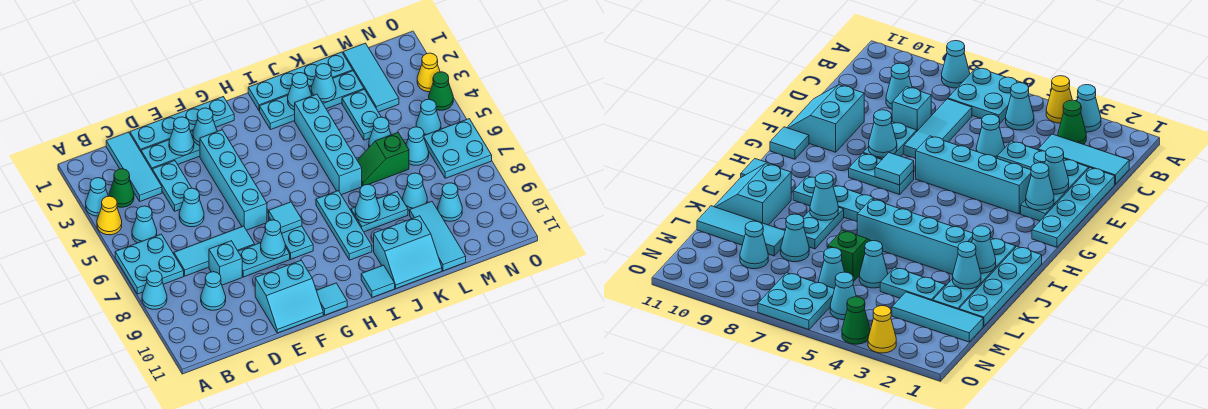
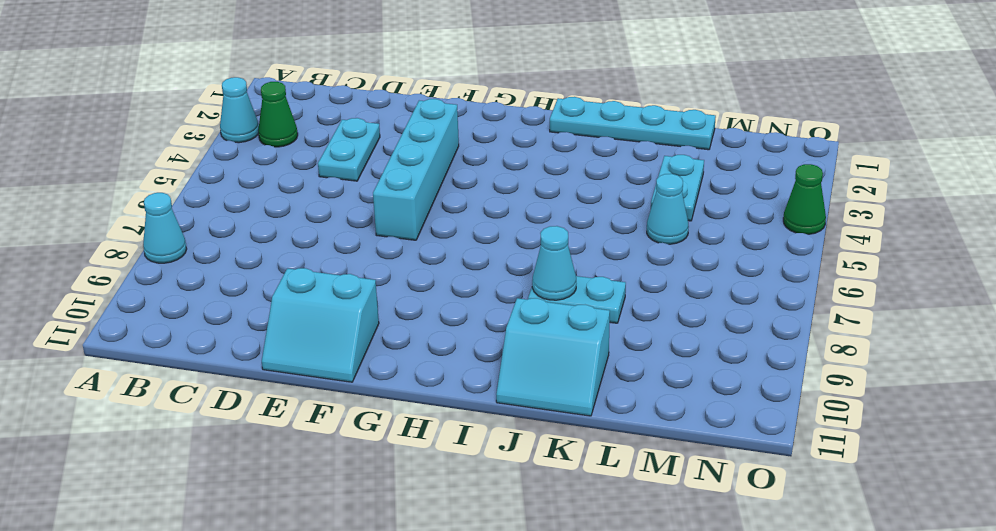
none -> yellow cone A4 level 1
none -> cyan plate A6:B7 level 1
none -> cyan cone B5 level 1
none -> cyan tile C1:C3 level 1

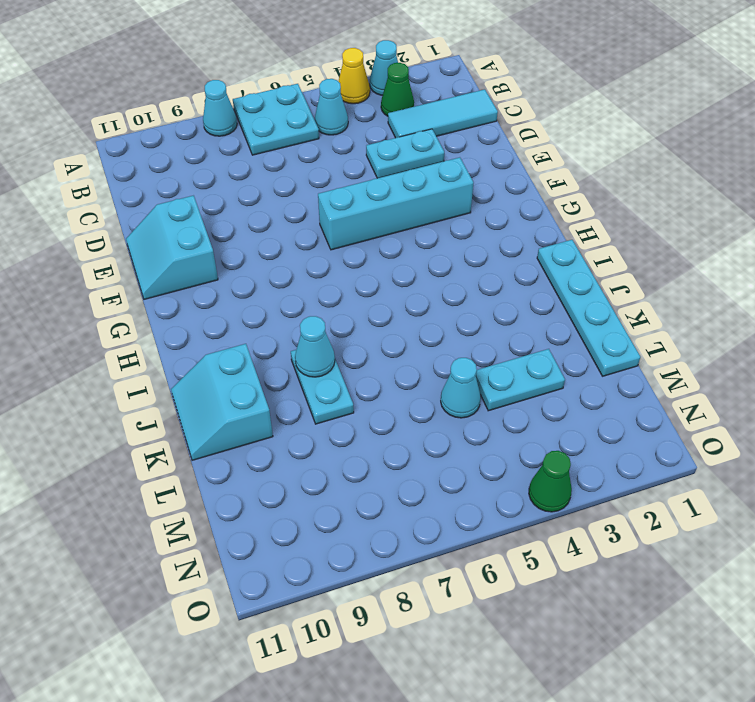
none -> cyan tile C7:E7 level 1
none -> cyan cone C9 level 1
none -> cyan plate D1:G1 level 1
none -> cyan plate D2:F2 level 1

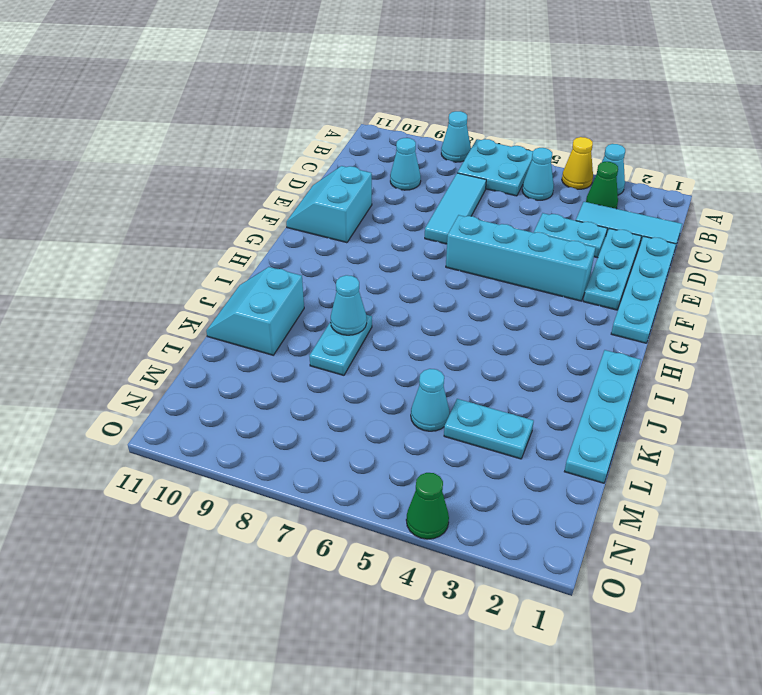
none -> cyan cone D5 level 1
none -> cyan brick D8 level 1
none -> cyan plate E8:F8 level 1
none -> cyan plate G7:G8 level 1

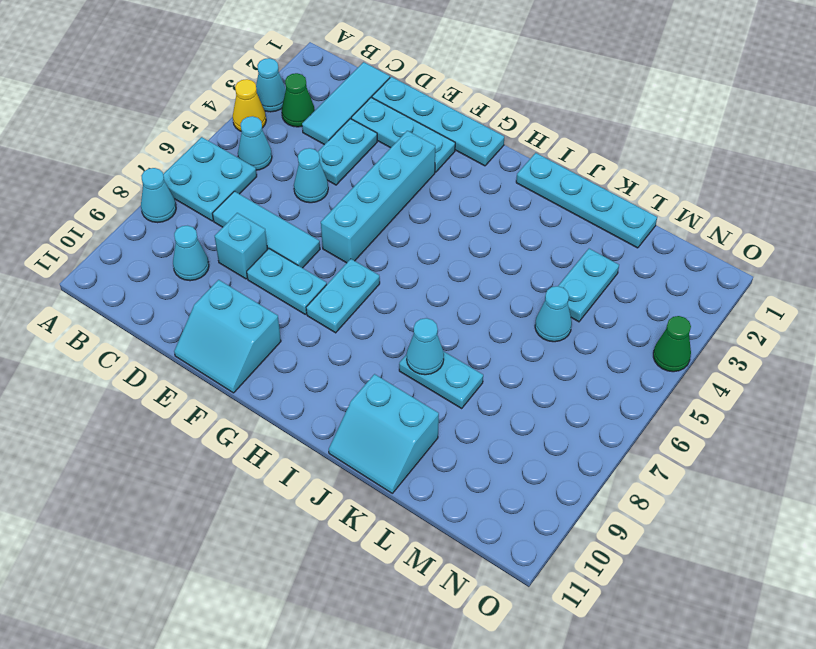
none -> cyan tile G11 level 1
none -> cyan plate I2:L2 level 1
none -> cyan plate I7:I9 level 1
none -> cyan tile I11 level 1

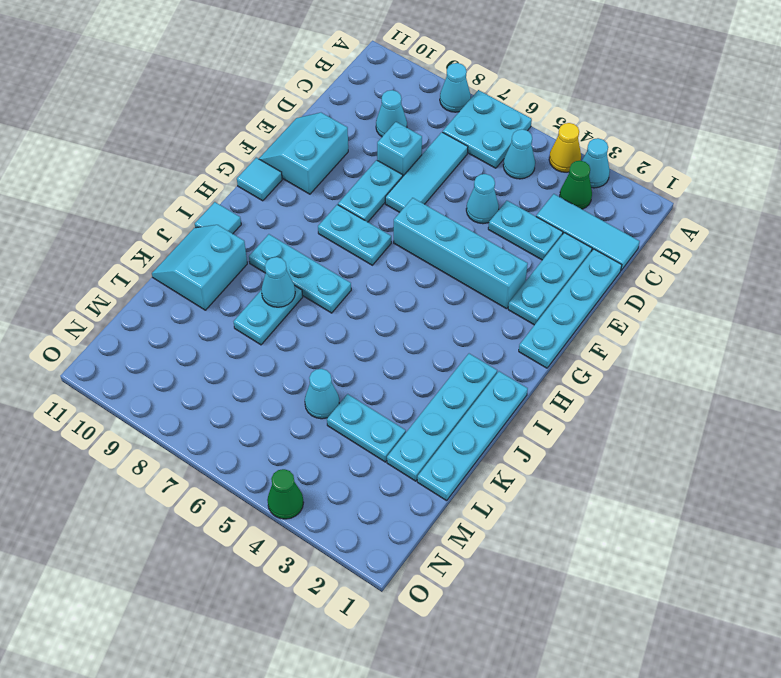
none -> cyan brick J3:J6 level 1
none -> green slope K6:L6 level 1 top L
none -> cyan cone L8 level 1
none -> cyan tile L9:L11 level 1

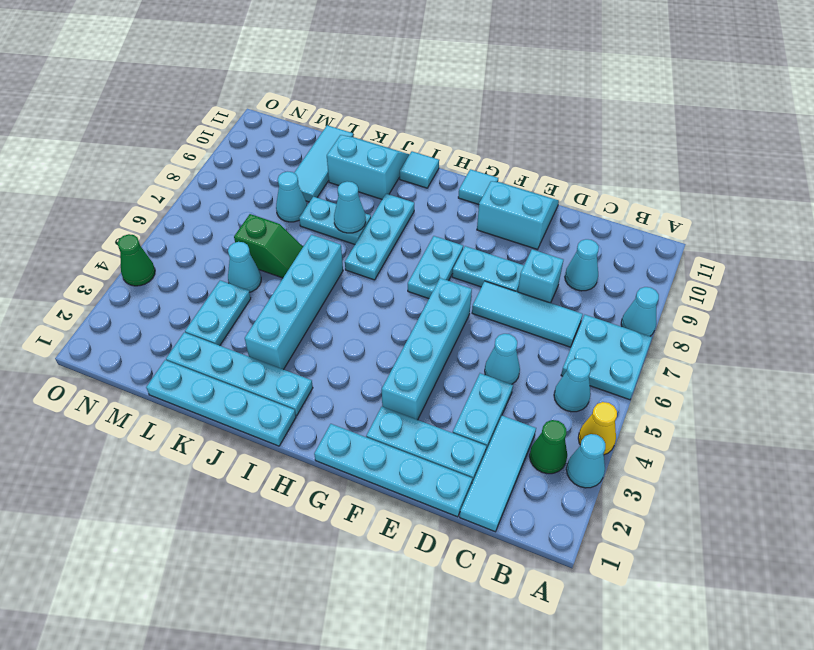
none -> cyan tile M1:M3 level 1
none -> cyan cone M6 level 1
none -> cyan cone M9 level 1
none -> cyan cone N5 level 1

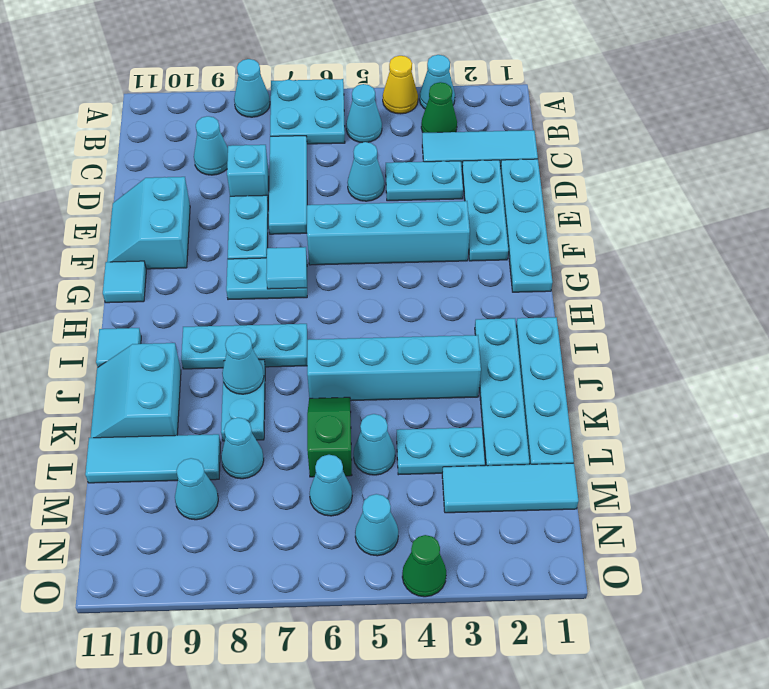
none -> cyan plate N6:O7 level 1
none -> yellow cone O3 level 1
none -> cyan cone E2 level 2
none -> cyan cone F2 level 2

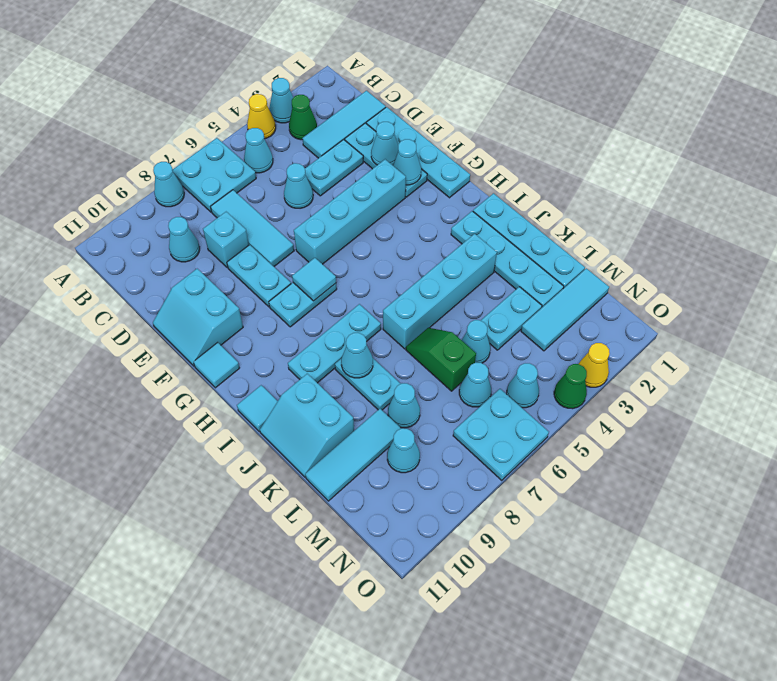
none -> cyan cone F8 level 2
none -> cyan cone J2 level 2
none -> cyan cone K2 level 2

